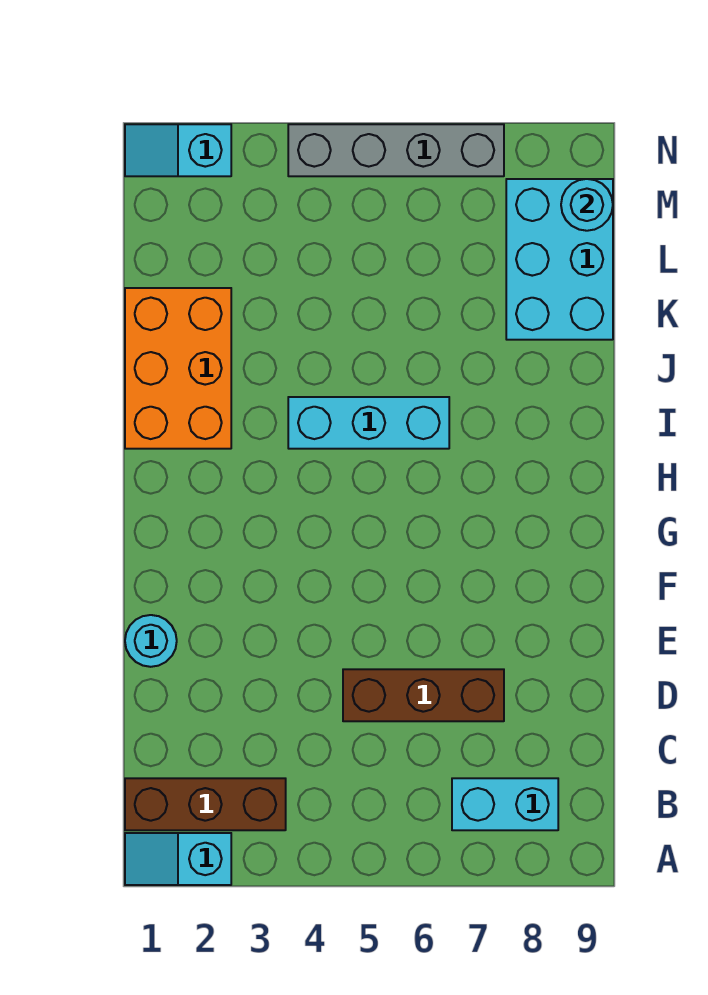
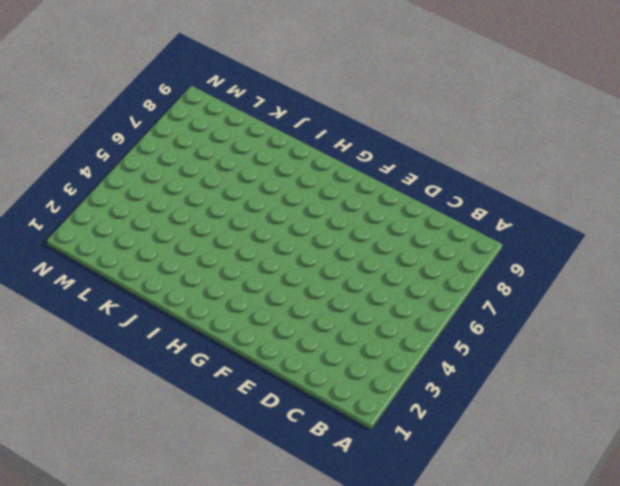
none -> cyan slope A1:A2 level 1 top 2
none -> brown brick B1:B3 level 1

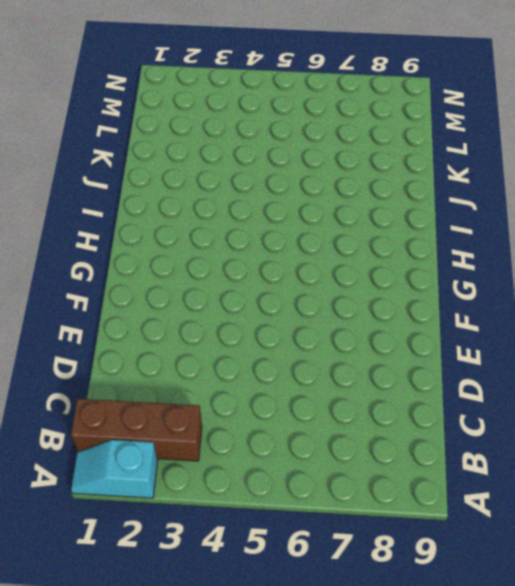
none -> cyan brick B7:B8 level 1
none -> brown brick D5:D7 level 1

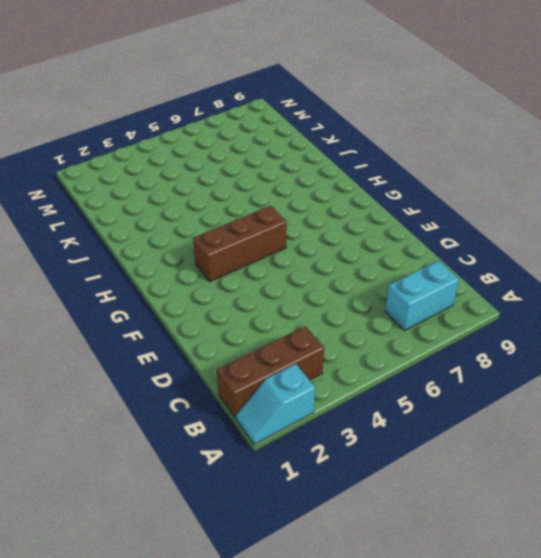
brown brick G3:G5 level 1 -> brown brick D5:D7 level 1
none -> cyan round brick E1 level 1
none -> orange brick I1:K2 level 1

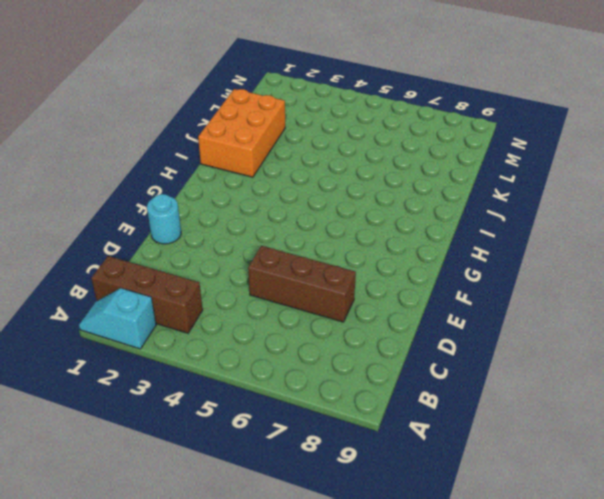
none -> cyan brick B7:B8 level 1
none -> cyan brick I4:I6 level 1

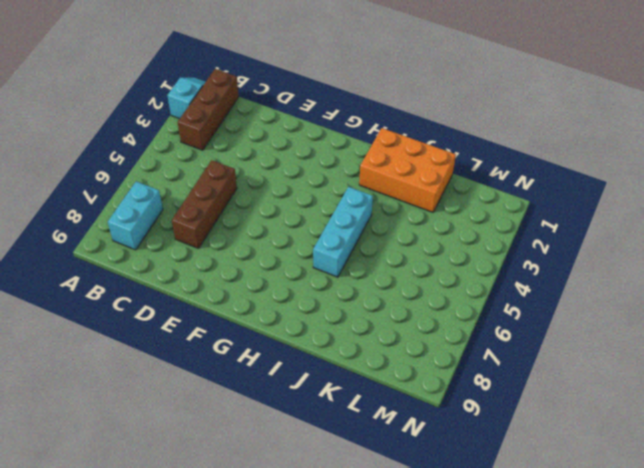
none -> cyan round brick E1 level 1
none -> cyan brick K8:M9 level 1

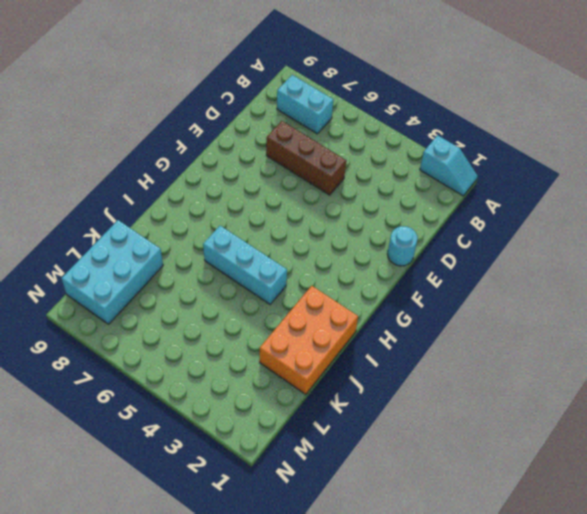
none -> brown brick B1:B3 level 1
none -> cyan slope N1:N2 level 1 top 2

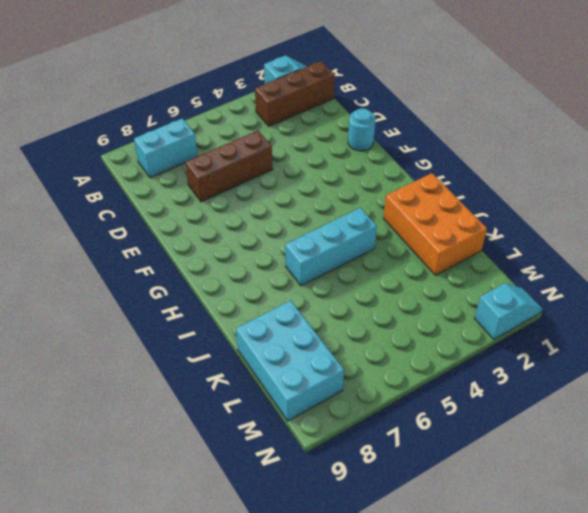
none -> grey brick N4:N7 level 1
none -> cyan round brick M9 level 2

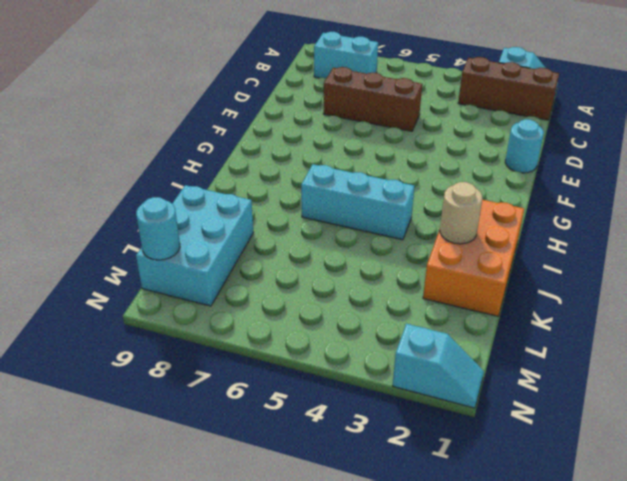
tan round brick J2 level 2 -> none
none -> grey brick N4:N7 level 1

